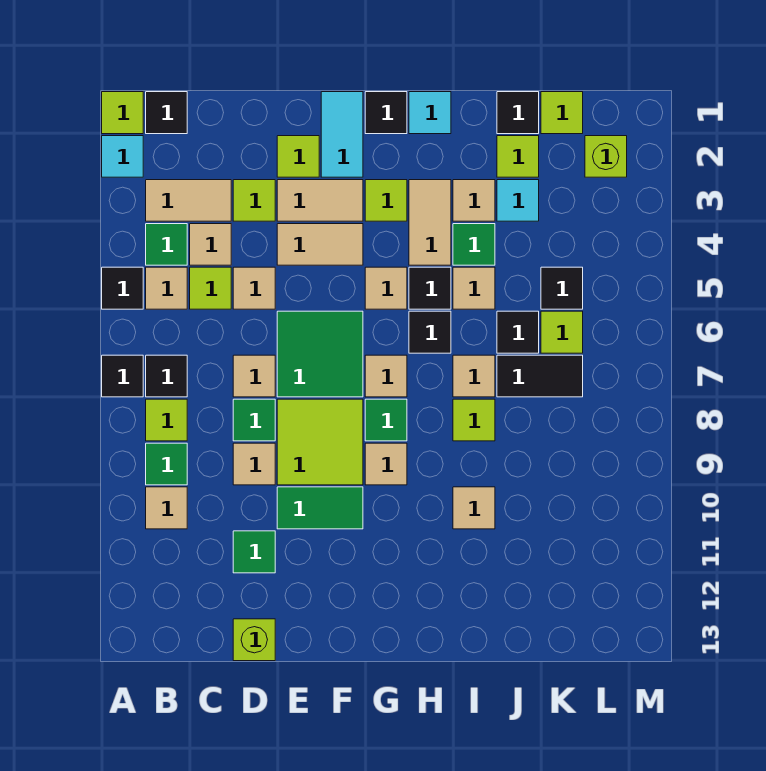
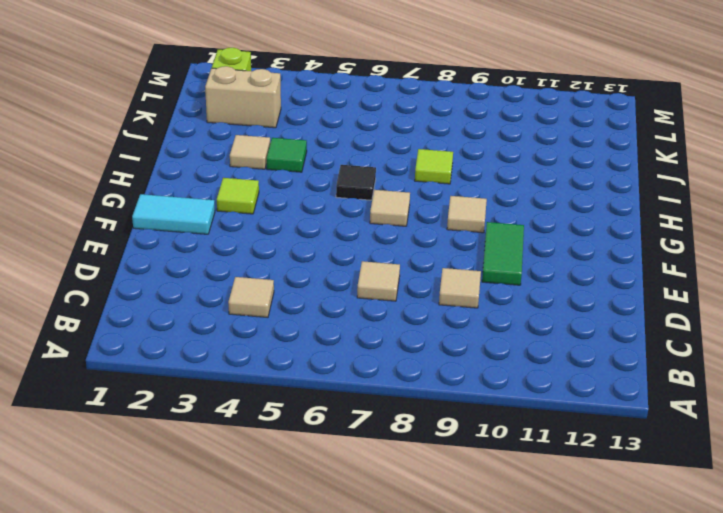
tan brick K2:K3 level 1 -> none
none -> lime tile A1 level 1
none -> cyan tile A2 level 1
none -> black tile A5 level 1
none -> black tile A7 level 1

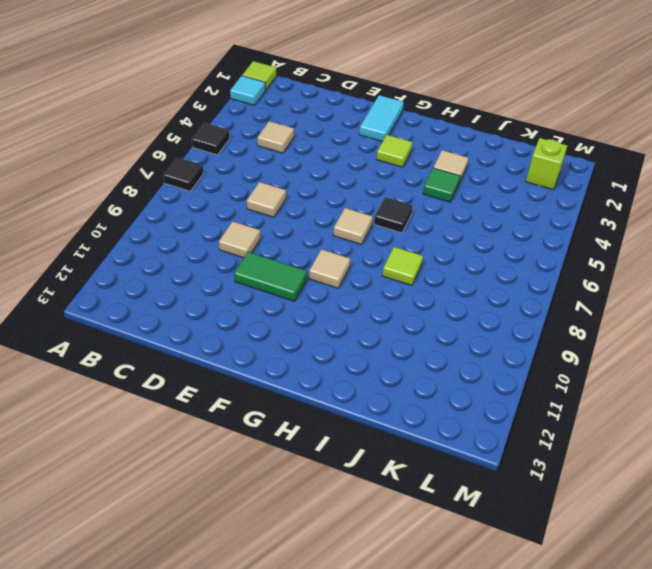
none -> black tile B1 level 1
none -> tan tile B3:C3 level 1
none -> green tile B4 level 1
none -> tan tile B5 level 1

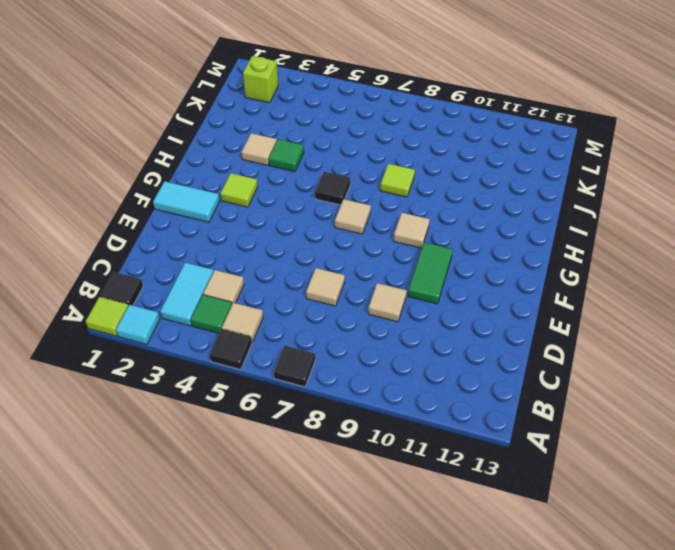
cyan tile B3:C3 level 1 -> tan tile B3:C3 level 1
none -> black tile B7 level 1
none -> lime tile B8 level 1
none -> green tile B9 level 1
none -> tan tile B10 level 1

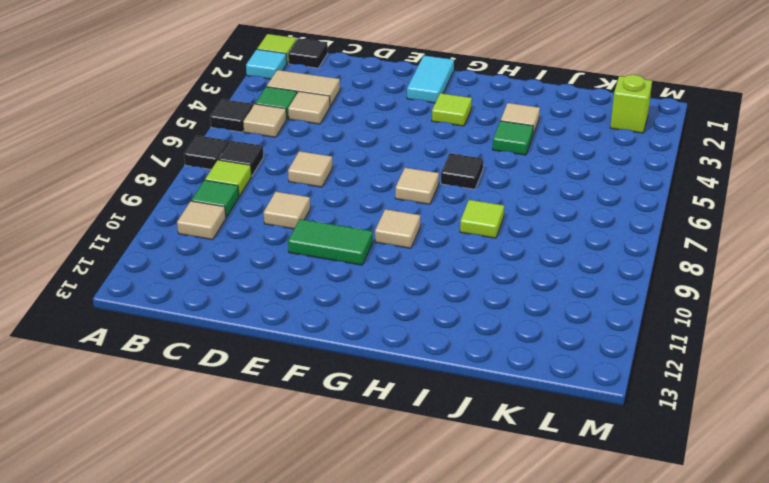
none -> lime tile C5 level 1
none -> lime tile D3 level 1
none -> tan tile D5 level 1
none -> green tile D8 level 1

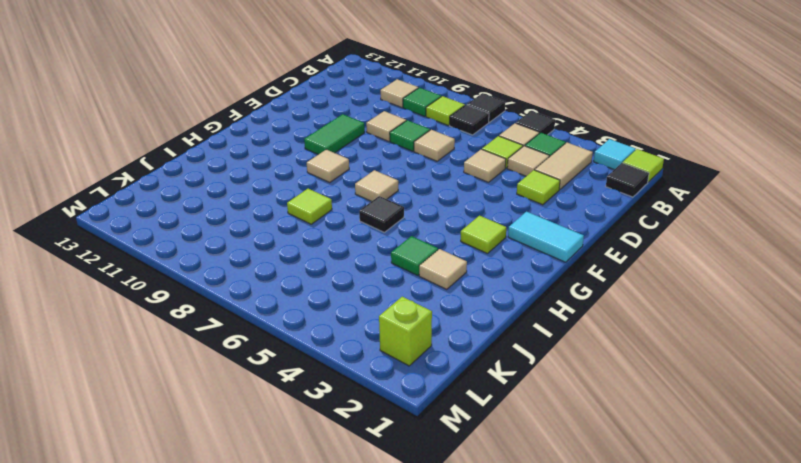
none -> green tile D11 level 1
none -> lime brick D13 level 1
none -> lime tile E2 level 1
none -> tan tile E3:F3 level 1

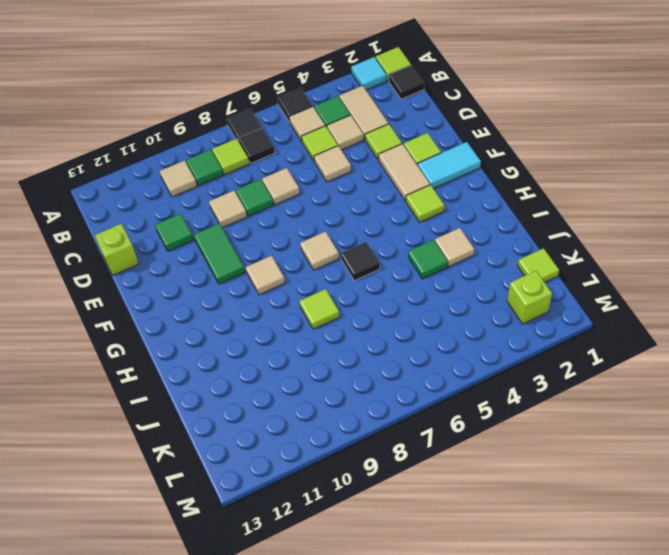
none -> tan tile E4:F4 level 1
none -> green tile E6:F7 level 1
none -> lime tile E8:F9 level 1
none -> black tile G1 level 1

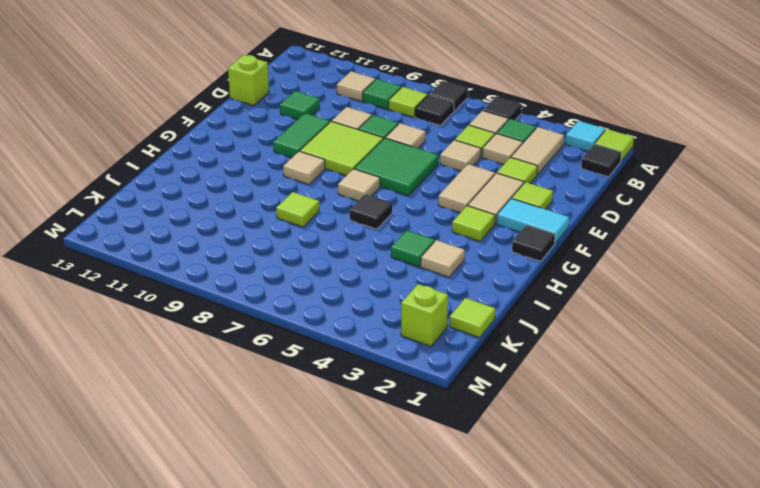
none -> tan tile G5 level 1
none -> green tile G8 level 1
none -> cyan tile H1 level 1
none -> tan tile H3:H4 level 1

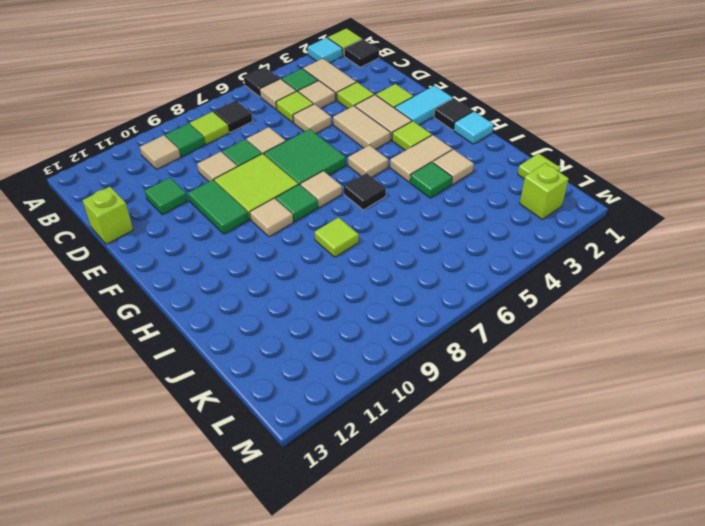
none -> black tile A7 level 1
none -> black tile H5 level 1
none -> tan tile I5 level 1
none -> tan tile I7 level 1

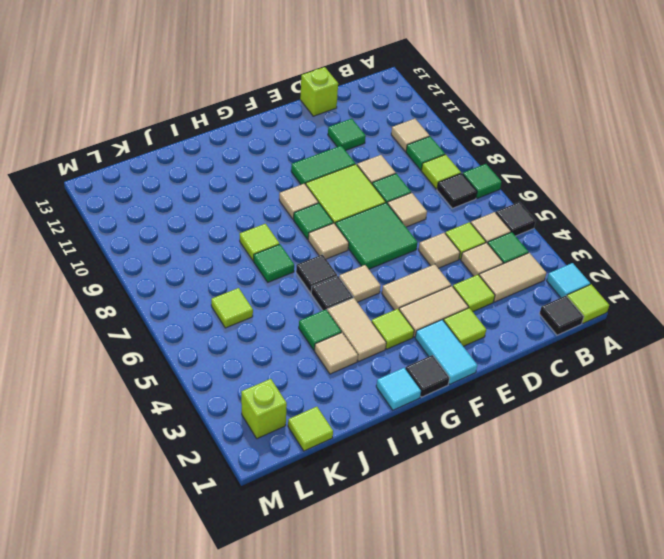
green tile A7 level 1 -> black tile A7 level 1
green tile I7 level 1 -> tan tile I7 level 1
none -> tan tile I5 level 1
none -> tan tile I10 level 1
none -> black tile J1 level 1
none -> lime tile J2 level 1

